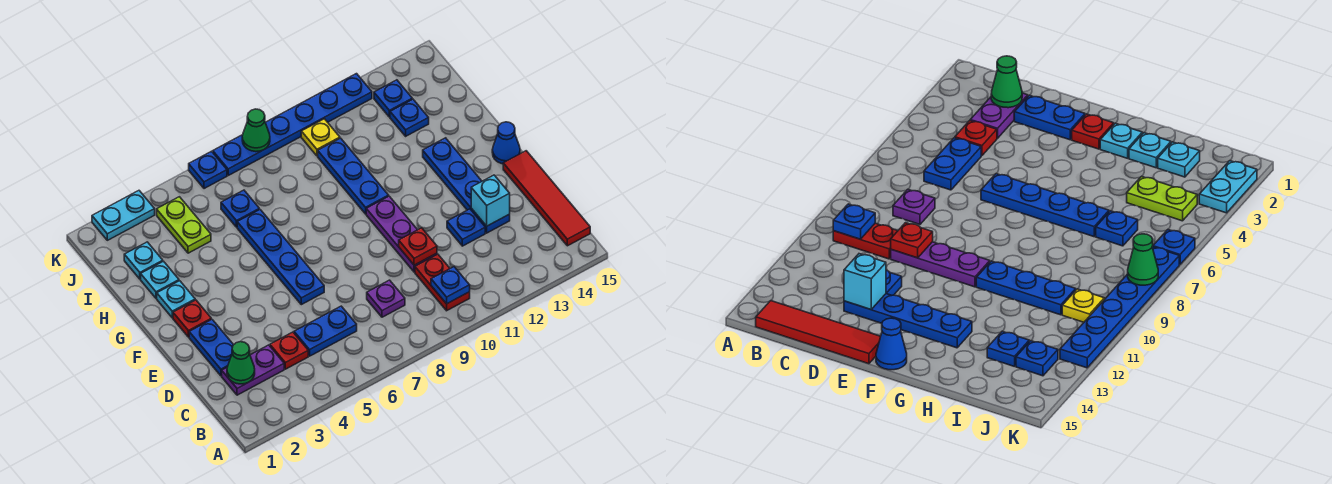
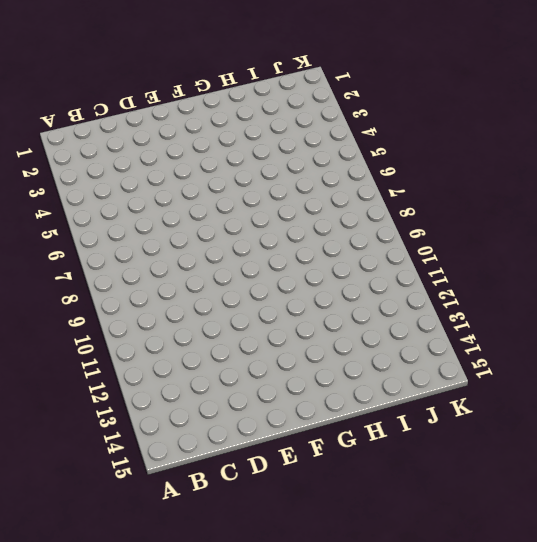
none -> red plate B10:C10 level 1
none -> red tile B15:E15 level 1
none -> purple plate C2:C3 level 1
none -> red plate C4 level 1

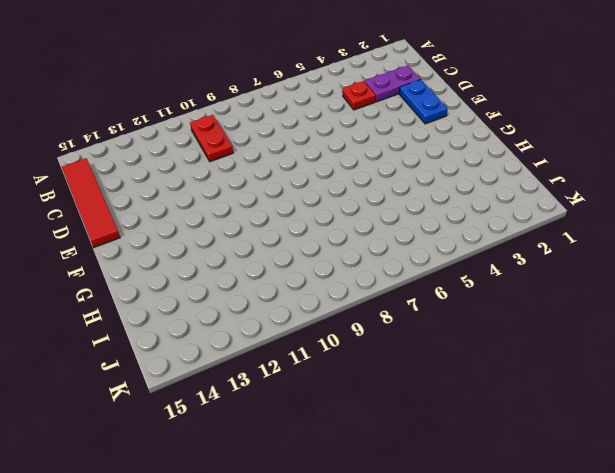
none -> blue plate C5:C6 level 1
none -> purple plate C8 level 1
none -> purple plate D10:F10 level 1
none -> blue plate D12 level 1

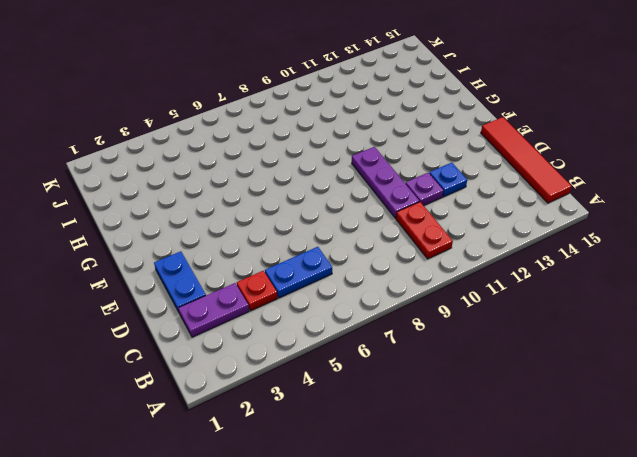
purple plate D11 level 1 -> purple plate C8 level 1
none -> blue plate D13:G13 level 1
none -> blue plate E6:H6 level 1
none -> red plate F2 level 1
none -> blue cone F15 level 1

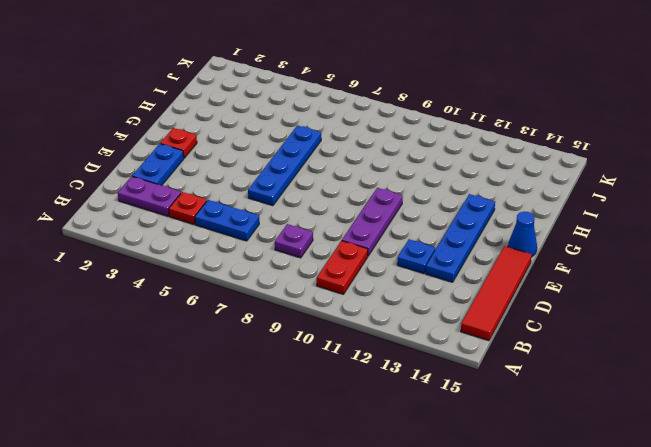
none -> cyan plate G2 level 1
none -> blue plate G10:I10 level 1
none -> cyan plate H2 level 1
none -> cyan plate I2 level 1

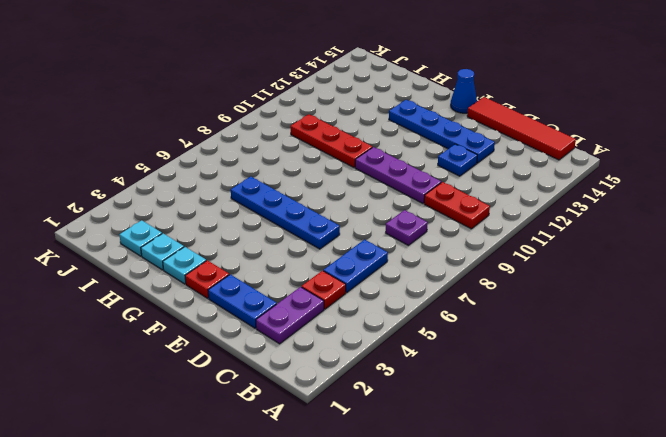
red plate G10:I10 level 1 -> blue plate G10:I10 level 1
none -> lime plate I4:J4 level 1
none -> blue plate I6 level 1
none -> blue plate I13 level 1
none -> yellow plate J10 level 1

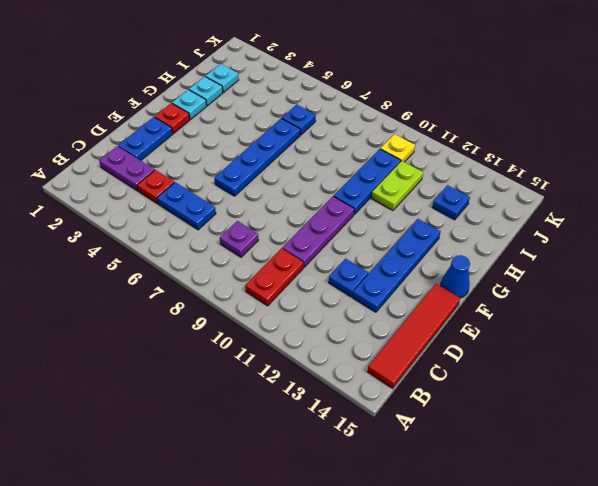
lime plate H11:I11 level 1 -> lime plate I4:J4 level 1
none -> blue plate J13 level 1
none -> cyan plate K2:K3 level 1
none -> blue plate K6 level 1
none -> blue plate K7:K12 level 1

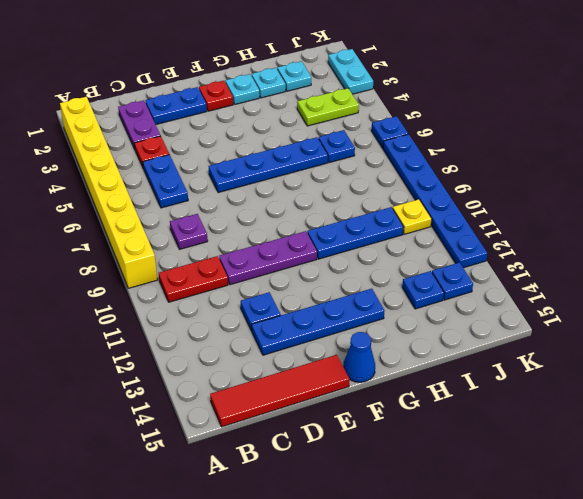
yellow brick A2:A9 level 1 -> none
none -> blue plate B10 level 2
none -> green cone C2 level 2
none -> red plate D10 level 2
none -> cyan brick D13 level 2

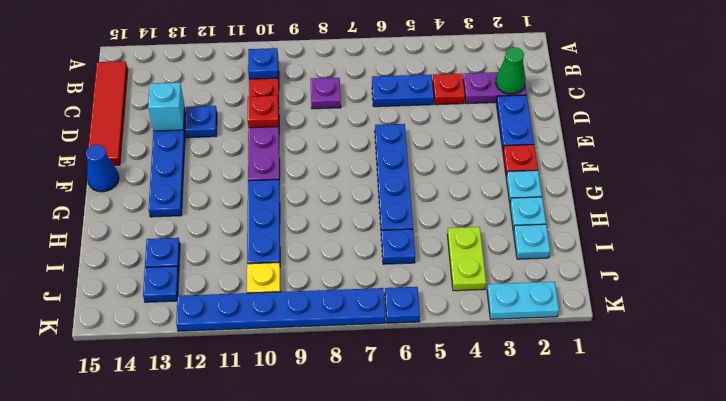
none -> green cone K8 level 2

